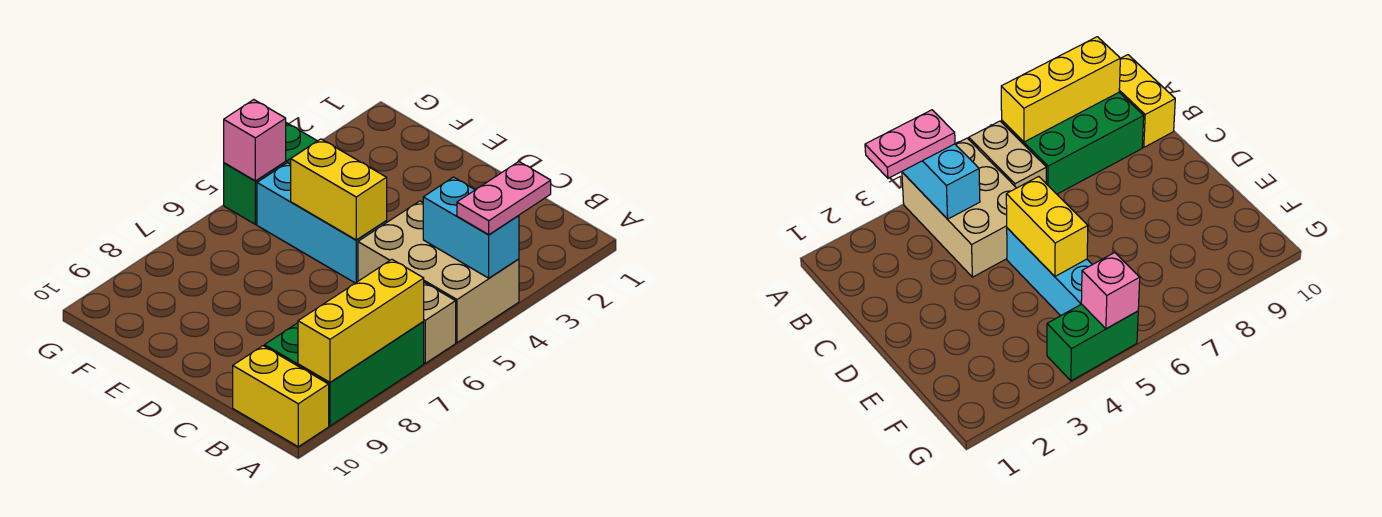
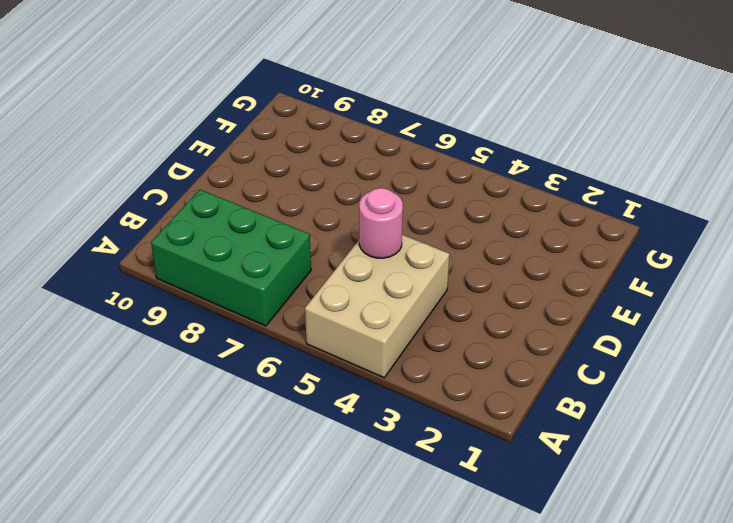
pink round brick C5 level 2 -> none
none -> tan brick A6:B6 level 1
none -> yellow brick A10:B10 level 1

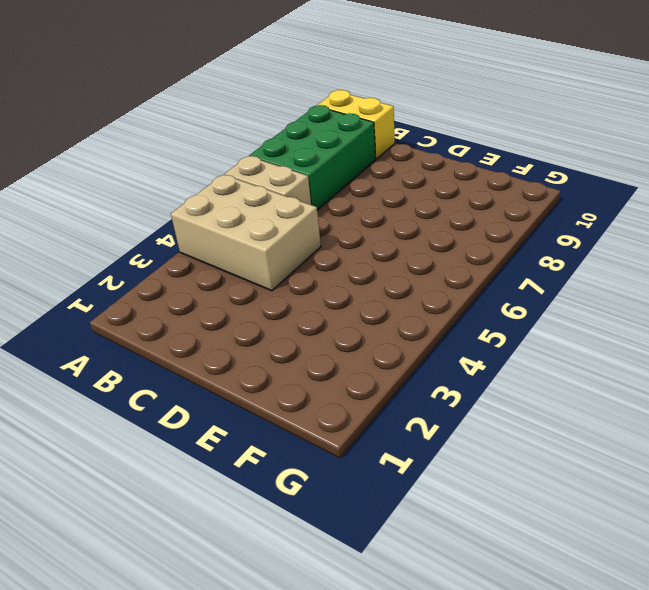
none -> cyan brick D5:F5 level 1
none -> green brick G4:G5 level 1

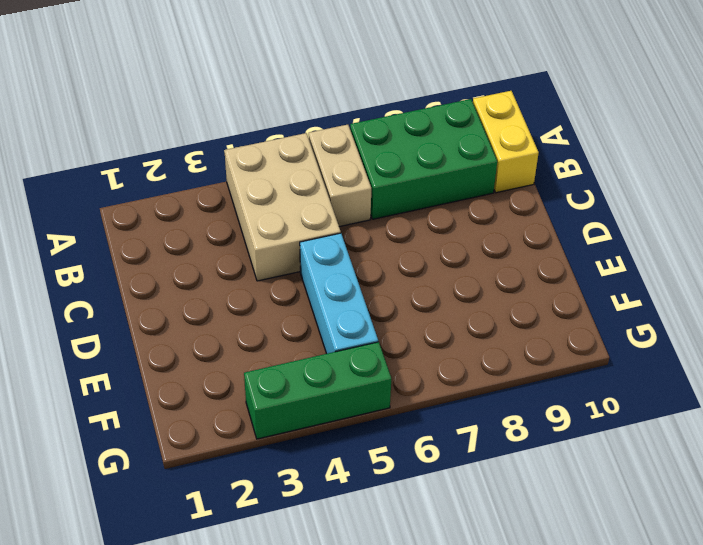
green brick G3:G5 level 1 -> green brick G4:G5 level 1
none -> cyan brick A4:B4 level 2
none -> yellow brick A7:A9 level 2

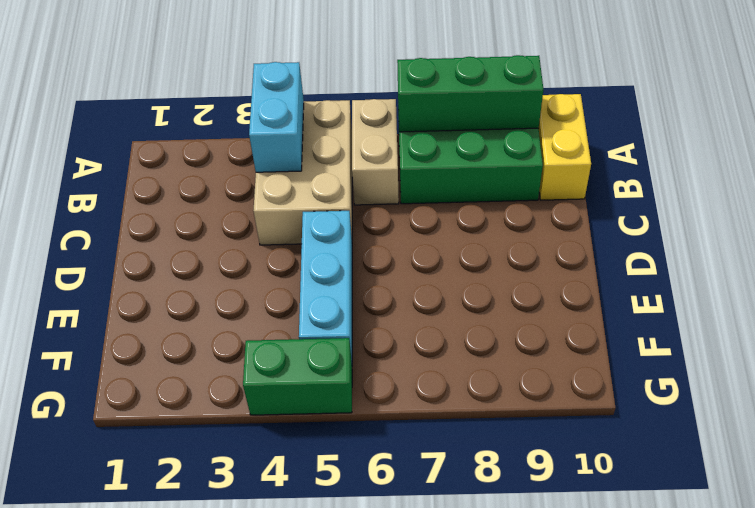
green brick A7:A9 level 2 -> yellow brick A7:A9 level 2
none -> yellow brick D5:E5 level 2
none -> pink brick G5 level 2

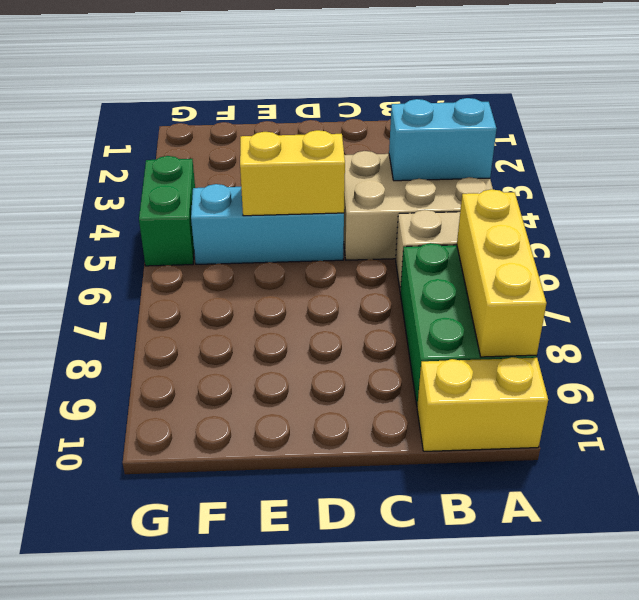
none -> pink brick G5 level 2
none -> pink plate A3:A4 level 3

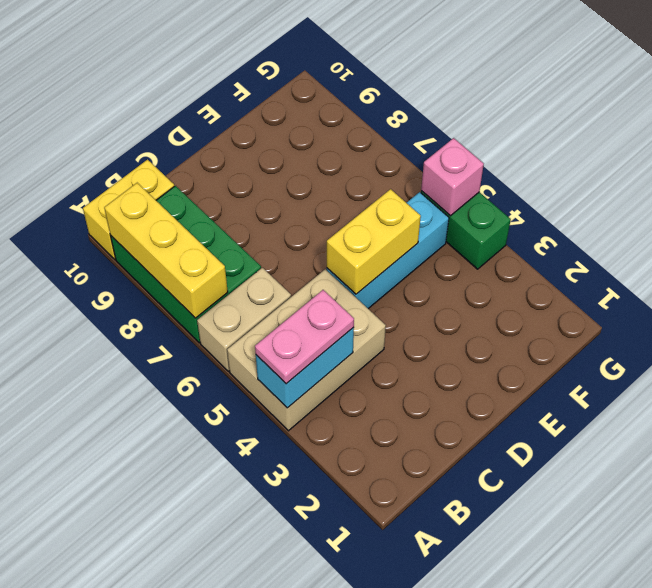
pink plate A4:B4 level 3 -> pink plate A3:A4 level 3

